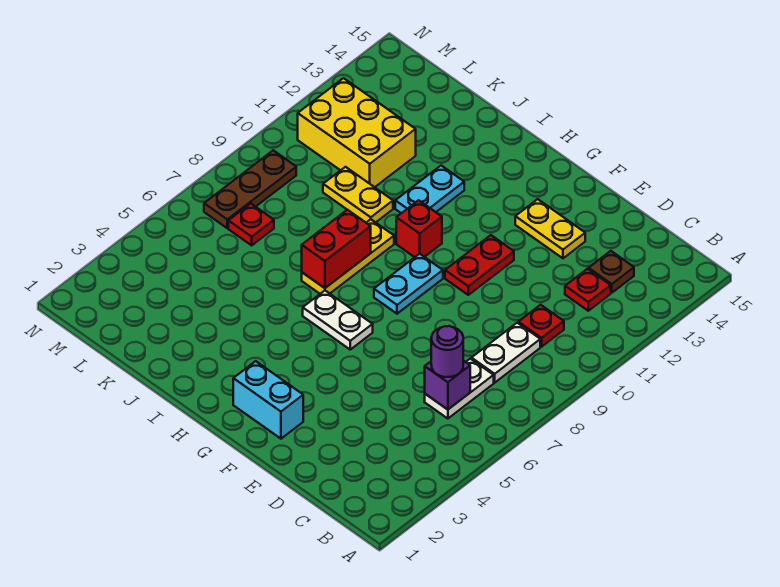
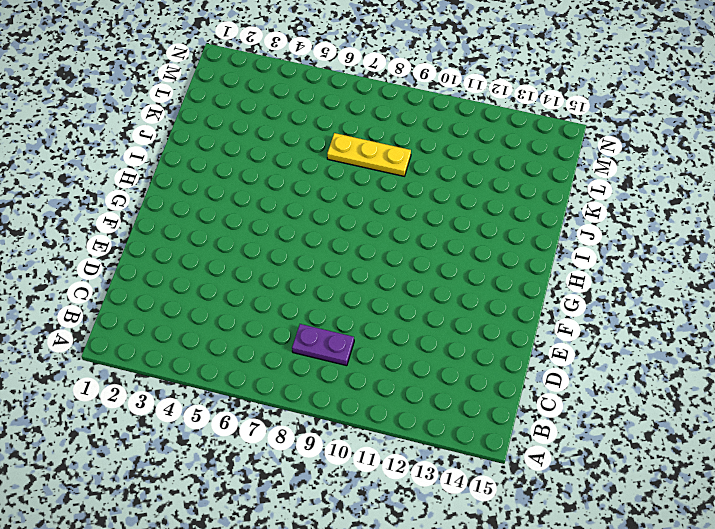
purple plate C8:C9 level 1 -> white plate C8:C9 level 1
yellow plate K7:K9 level 1 -> yellow plate I7:I9 level 1
none -> white plate C6:C7 level 1
none -> red plate C10 level 1
none -> red plate C12 level 1

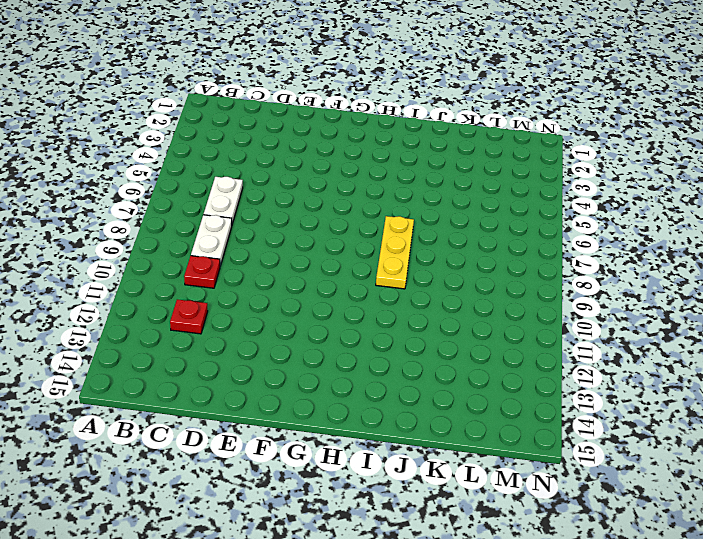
none -> brown plate C13 level 1
none -> yellow plate E13:F13 level 1
none -> cyan brick F2:G2 level 1

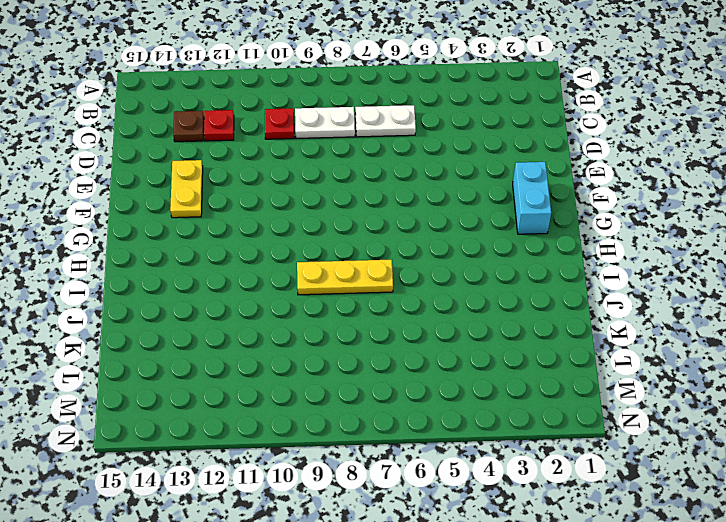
none -> red plate F10:F11 level 1
none -> white plate G6:H6 level 1
none -> cyan plate G8:G9 level 1

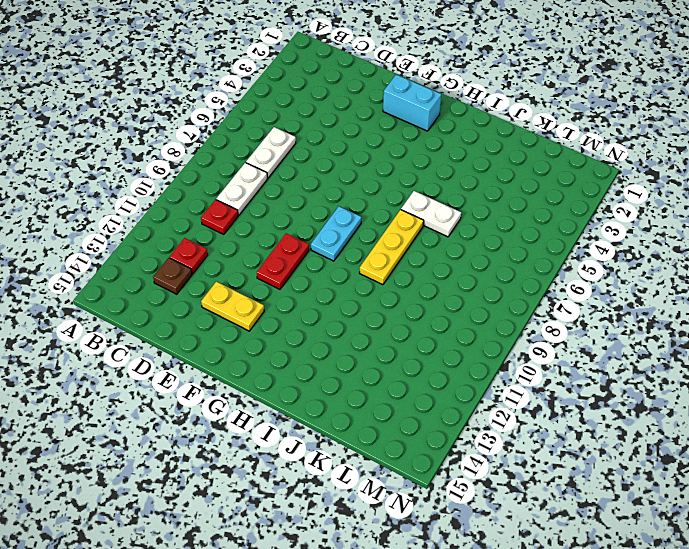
white plate I6:J6 level 1 -> white plate G6:H6 level 1
none -> red brick H10 level 1
none -> cyan plate I11:I12 level 1
none -> yellow plate J10:K10 level 1

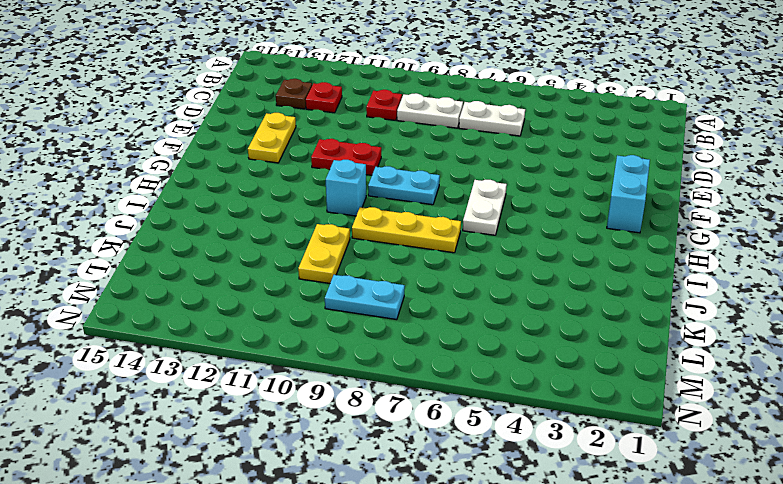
cyan brick H10 level 1 -> red brick H10 level 1
cyan plate L8:L9 level 1 -> cyan plate I11:I12 level 1
none -> yellow brick K11:M12 level 1
none -> red plate L7 level 1
none -> brown plate M7:M9 level 1

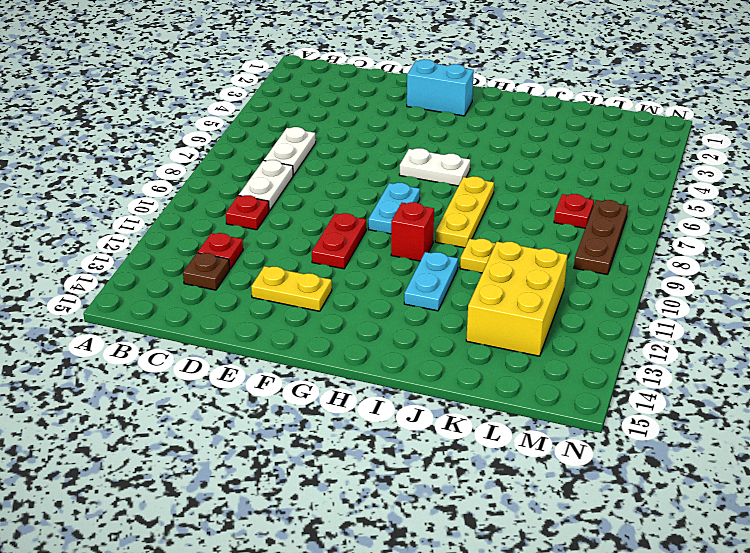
yellow brick K11:L13 level 1 -> yellow brick K11:M12 level 1
none -> purple brick C6 level 2
none -> red brick I7:I8 level 2
none -> purple round brick C6 level 3

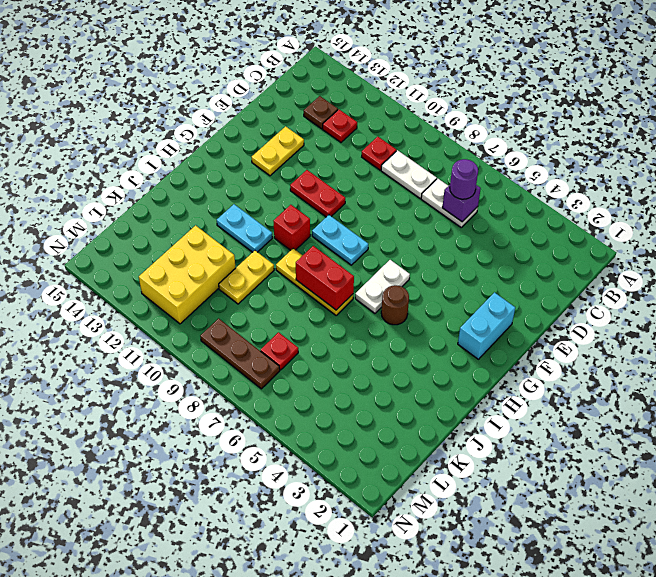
brown round brick H5 level 1 -> none

